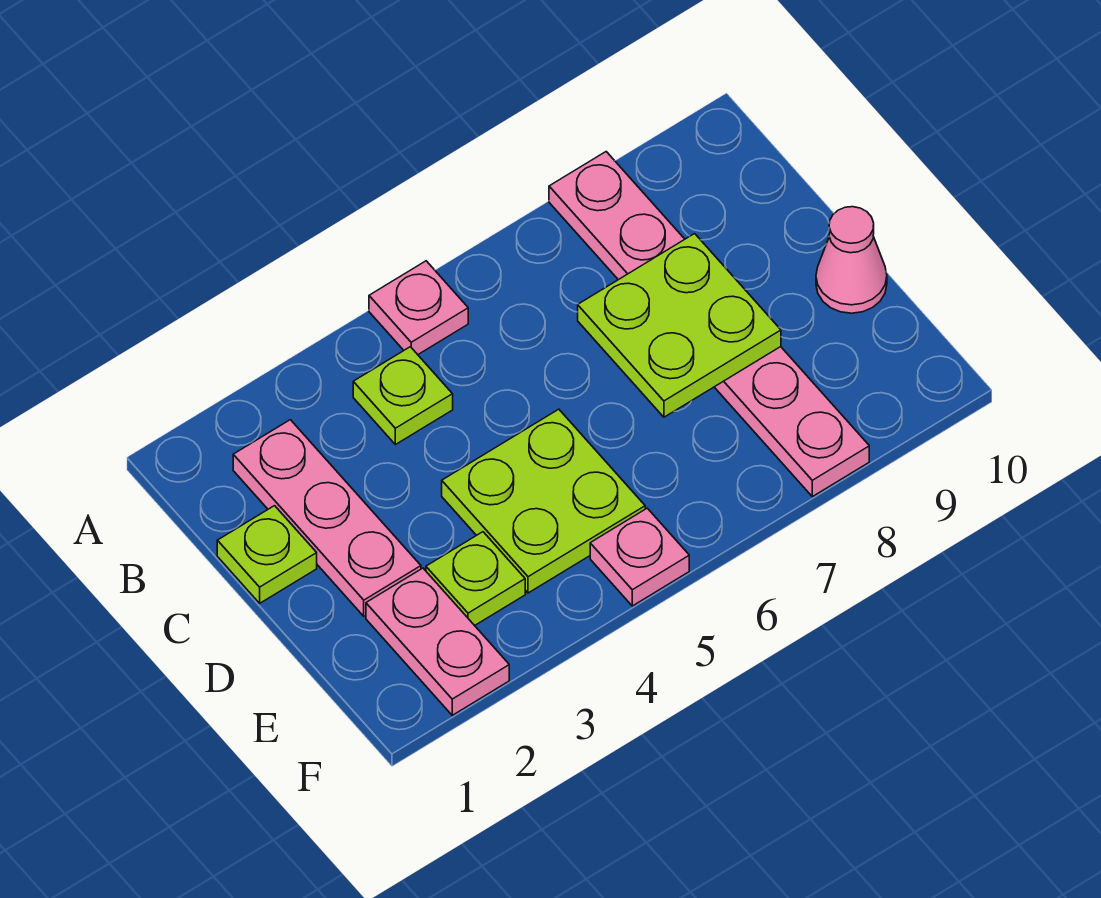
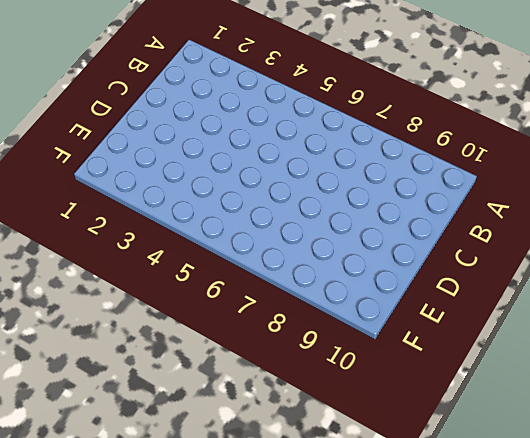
none -> pink plate A5 level 1
none -> pink plate A8:F8 level 1

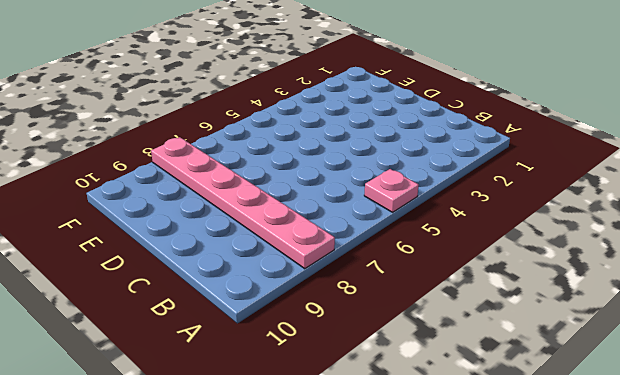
none -> pink plate B2:D2 level 1
none -> lime plate B4 level 1

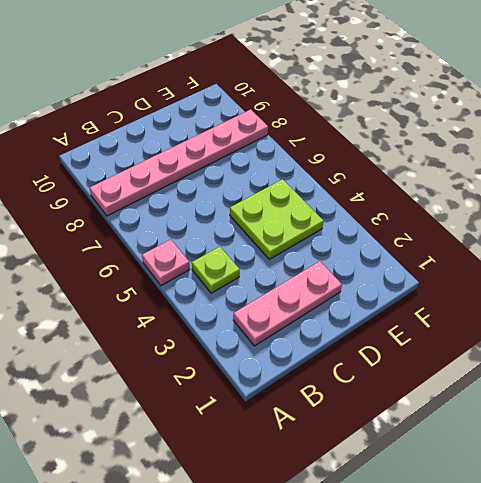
none -> lime plate C1 level 1
none -> pink cone D10 level 1

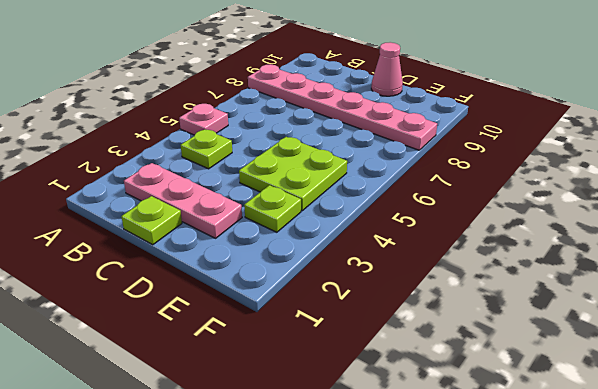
none -> pink plate E2:F2 level 1
none -> pink plate F5 level 1

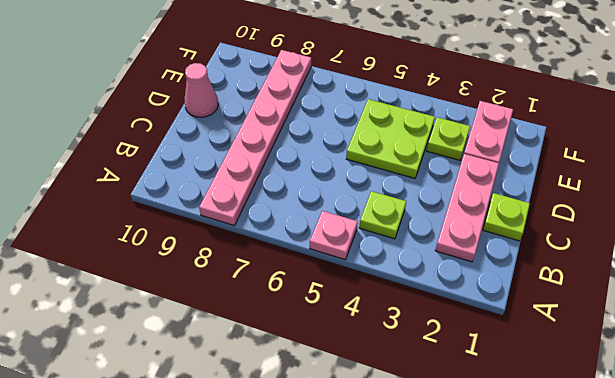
none -> pink plate F5 level 1
none -> lime plate C7:D8 level 2

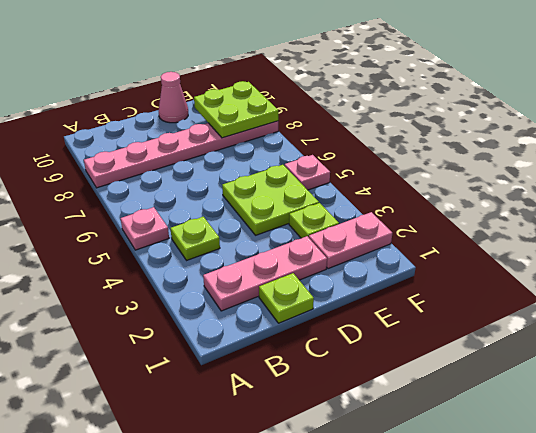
lime plate E8:F9 level 2 -> lime plate C7:D8 level 2

